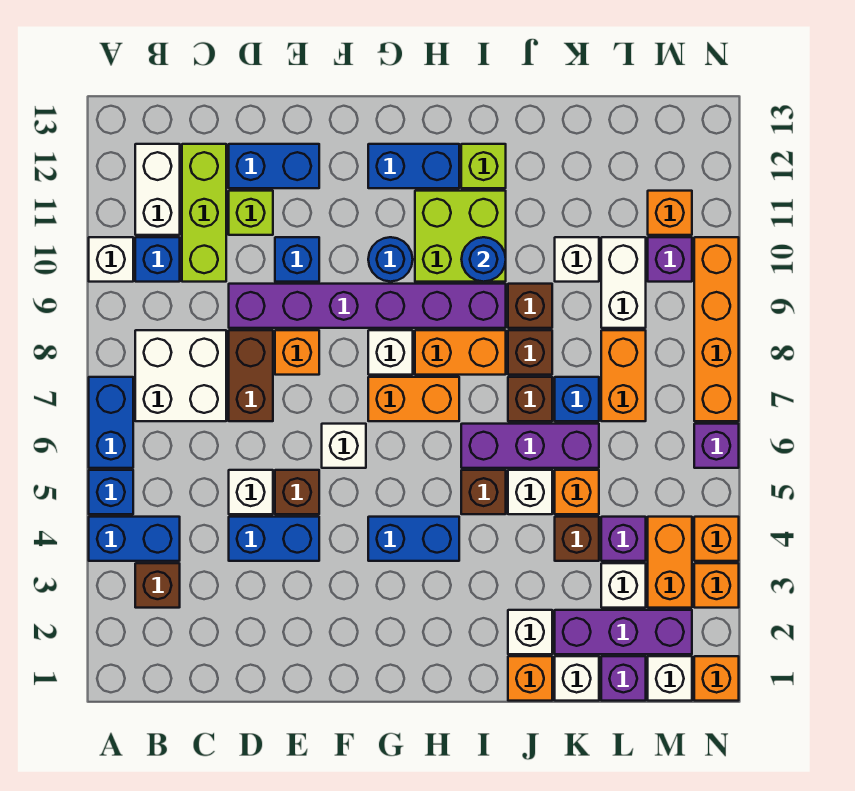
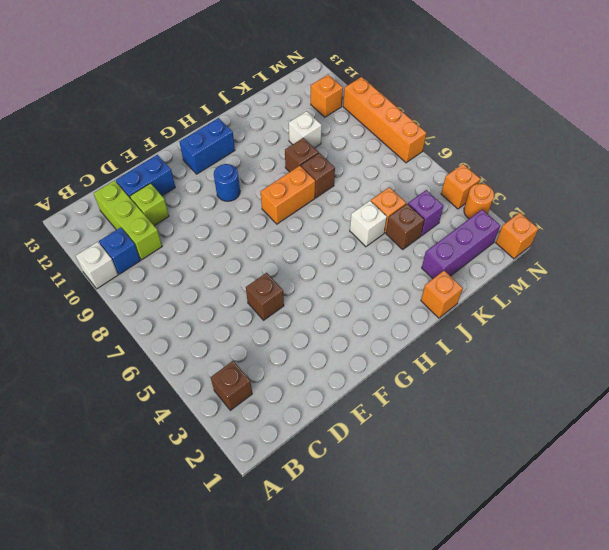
orange round brick N3 level 1 -> orange brick N3 level 1
none -> blue brick A4:B4 level 1
none -> blue brick A5 level 1
none -> blue brick A6:A7 level 1
none -> white brick B7:C8 level 1

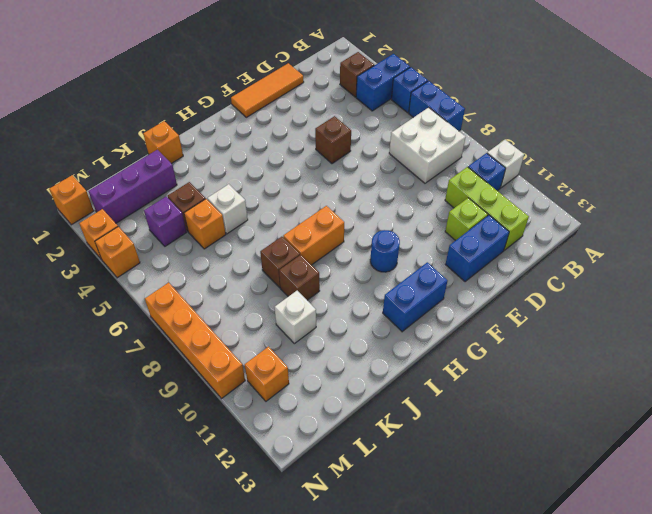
orange tile D1:F1 level 1 -> none
none -> white brick B11:B12 level 1
none -> blue brick D4:E4 level 1
none -> white brick D5 level 1
none -> brown brick D7:D8 level 1

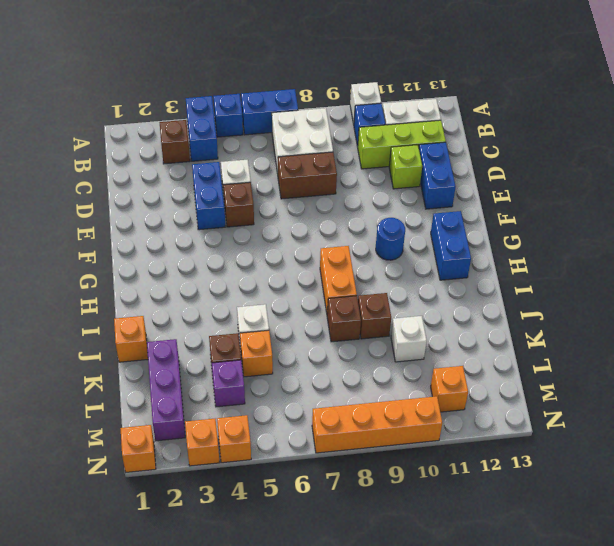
none -> purple brick D9:I9 level 1
none -> orange brick E8 level 1
none -> blue brick E10 level 1
none -> white brick F6 level 1

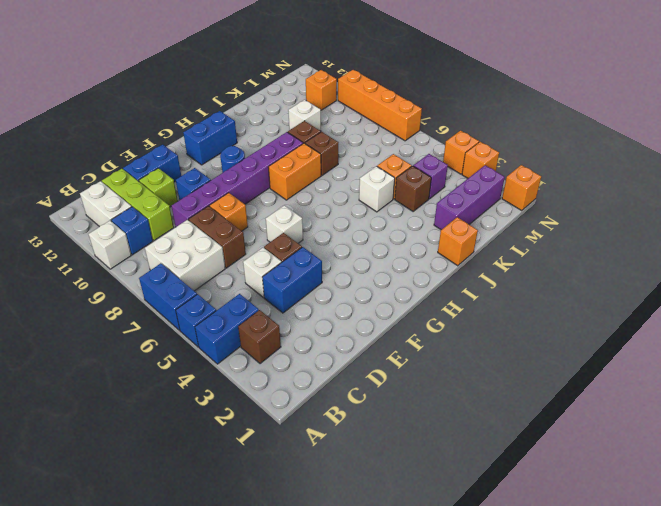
none -> blue brick G4:H4 level 1
none -> orange brick G7:H7 level 1
none -> white brick G8 level 1
none -> lime brick H10:I11 level 1

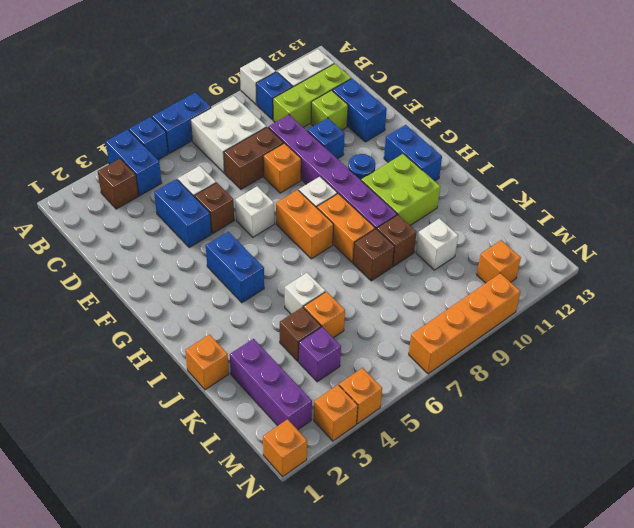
none -> brown brick I5 level 1
none -> purple brick I6:K6 level 1
none -> lime brick I12 level 1
none -> white brick J2 level 1

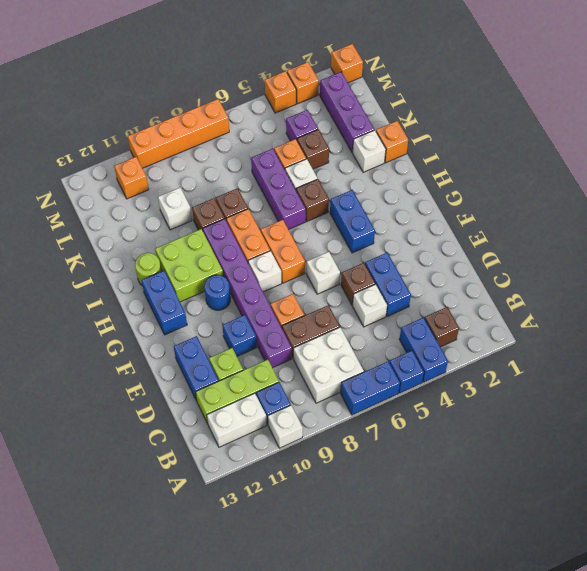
lime round brick I12 level 1 -> lime brick I12 level 1
none -> brown brick J7 level 1
none -> white brick K1 level 1
none -> blue brick K7 level 1
none -> purple brick L1 level 1

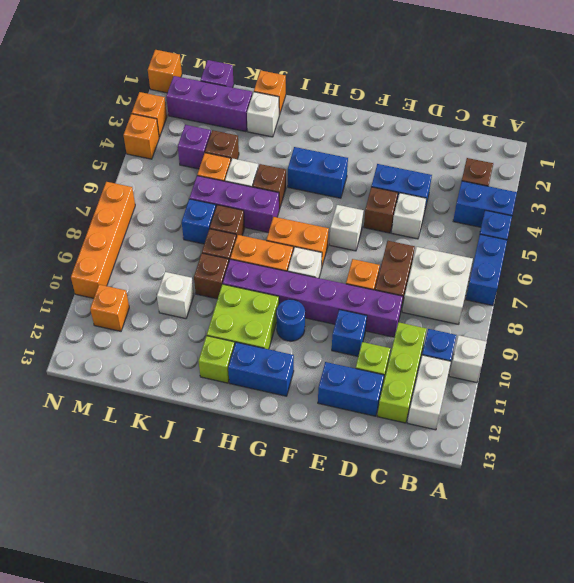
none -> white brick K1 level 1
none -> white brick L3 level 1
none -> orange brick L7:L8 level 1
none -> white brick L9:L10 level 1

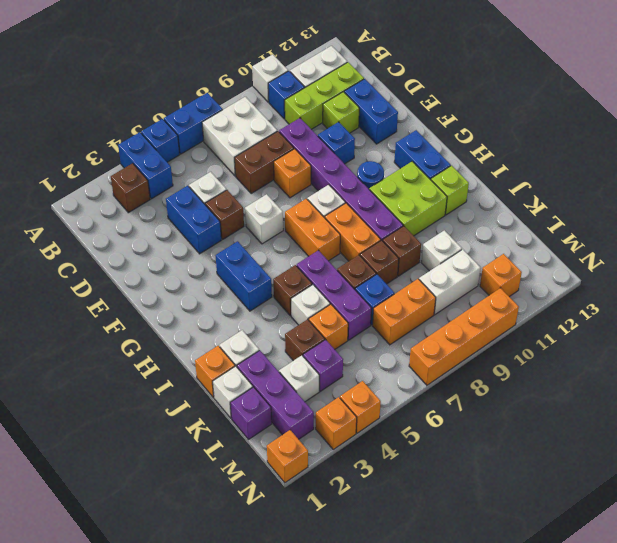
none -> white brick M1 level 1
none -> orange brick M3:M4 level 1
none -> purple brick M10 level 1
none -> purple brick N6 level 1

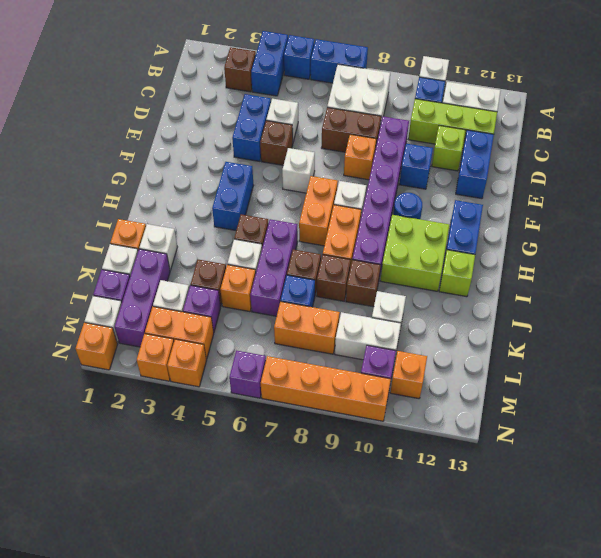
none -> blue round brick I10 level 2

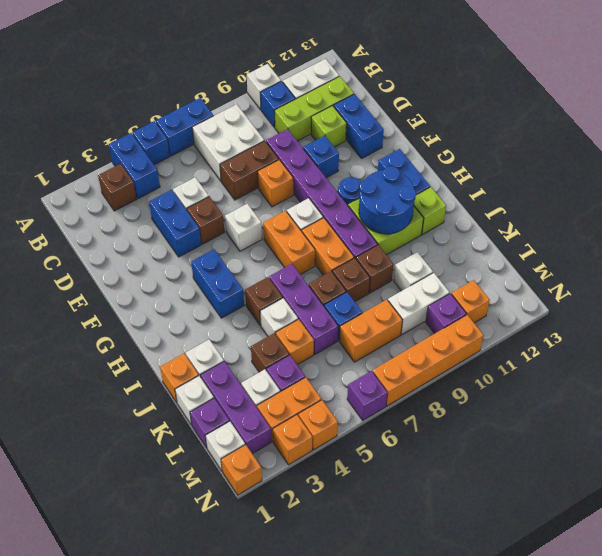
blue round brick H10:I11 level 2 -> blue round brick I10 level 2

